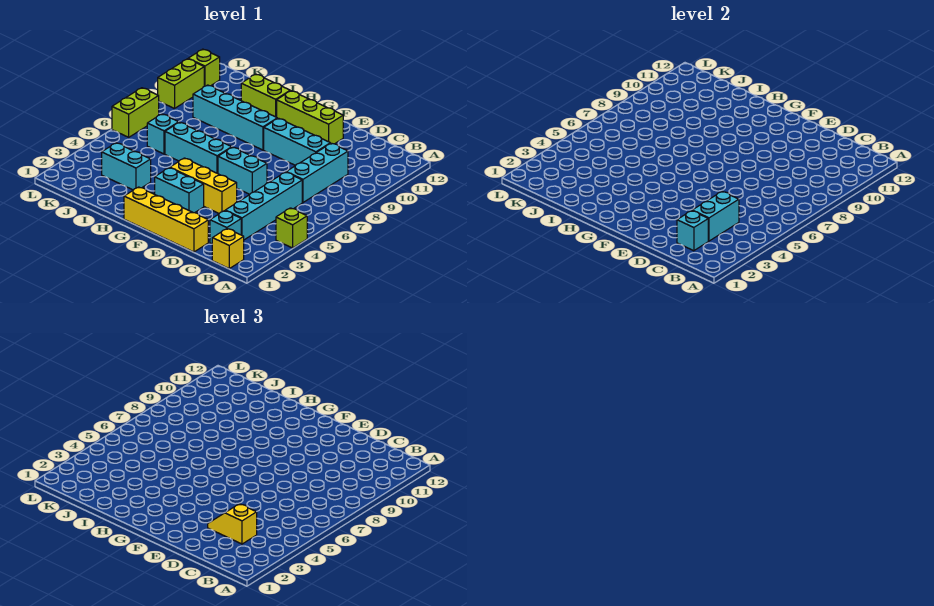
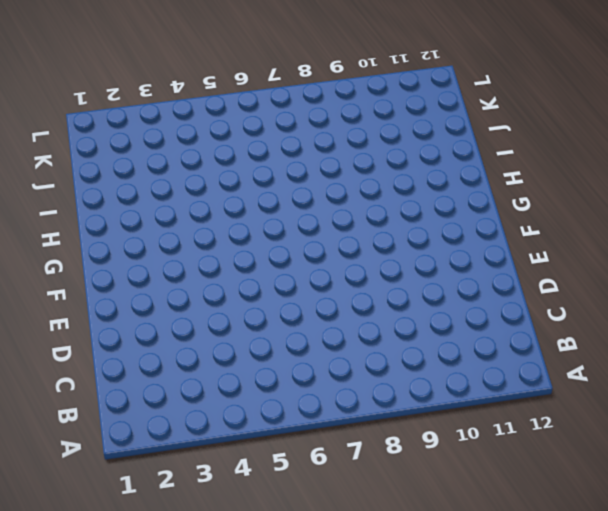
none -> lime brick A4 level 1
none -> yellow brick B1 level 1
none -> cyan brick C2 level 1

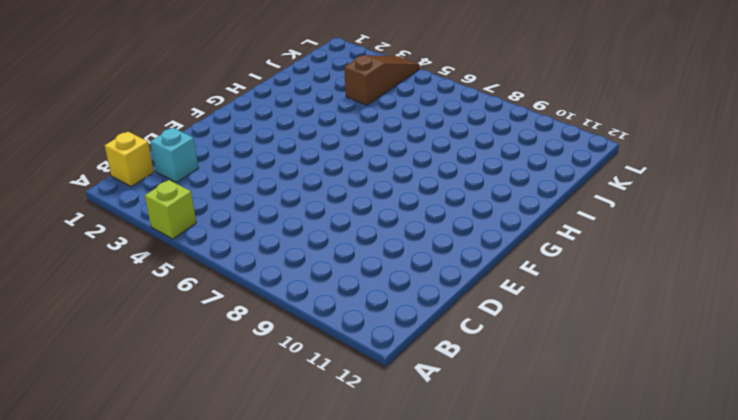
brown slope J4:L4 level 1 top J -> none
none -> cyan brick C3:C6 level 1
none -> cyan brick C7:C9 level 1
none -> yellow brick D1:G1 level 1

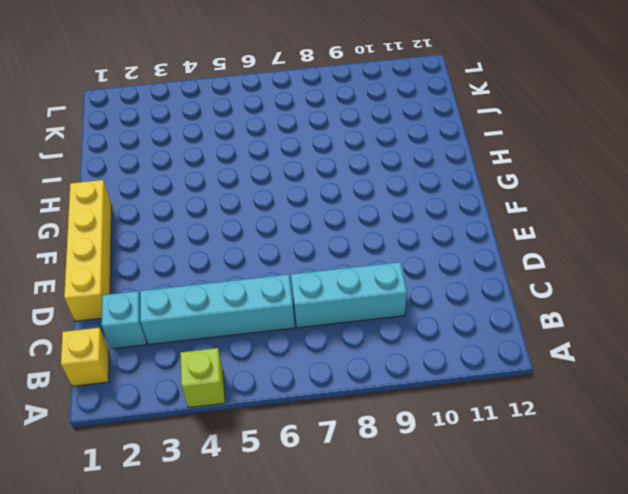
none -> cyan brick D9:F9 level 1
none -> yellow brick E4:G4 level 1
none -> cyan brick E6:F6 level 1

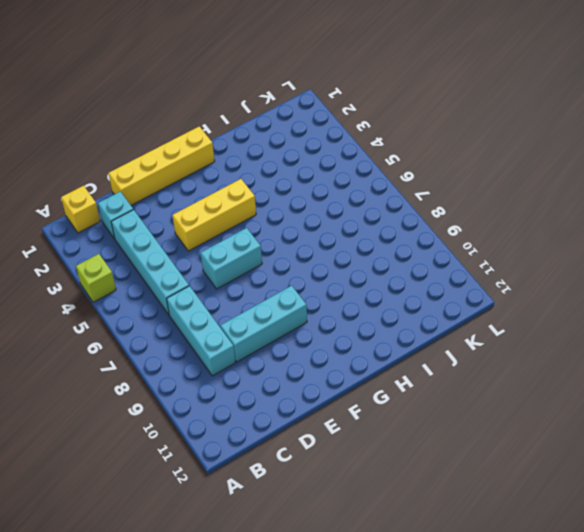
none -> lime brick E11:G11 level 1
none -> cyan brick F3:G3 level 1
none -> cyan brick G6:I6 level 1

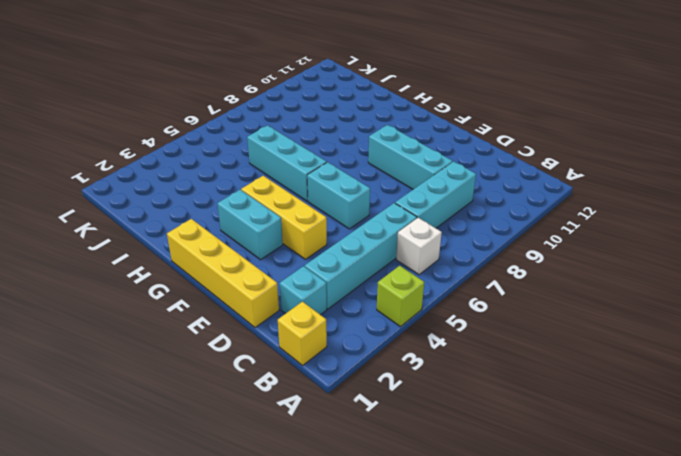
white brick B6 level 1 -> none
none -> lime brick E11:G11 level 1
none -> cyan brick G9:J9 level 1
none -> lime brick H11:I11 level 1

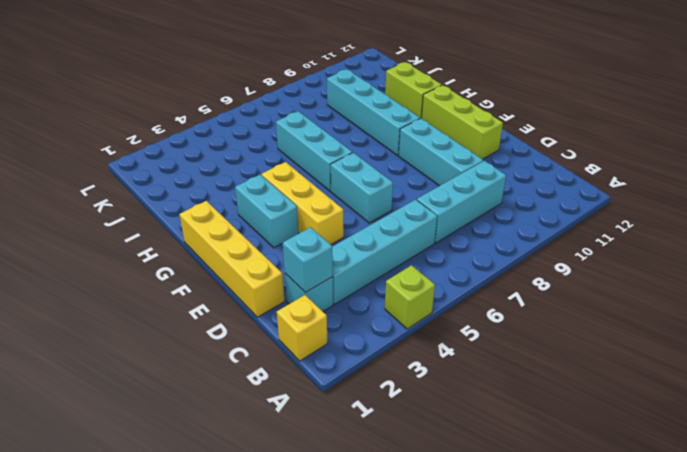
none -> cyan brick I3:J3 level 1
none -> cyan brick J6 level 1
none -> lime brick L6:L7 level 1

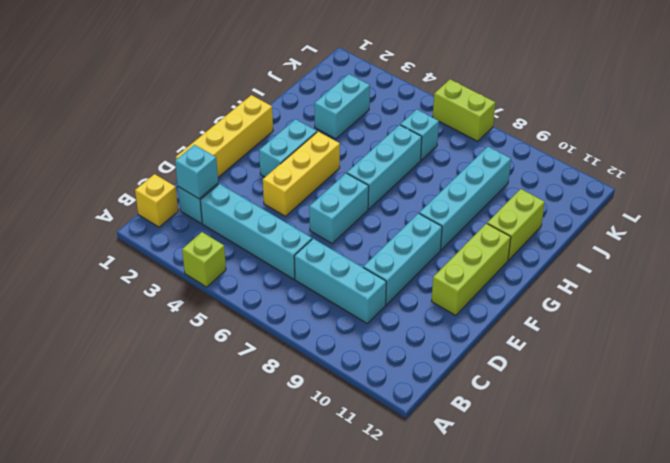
none -> lime brick L9:L10 level 1
none -> lime brick L11 level 1
none -> cyan brick C3:C4 level 2

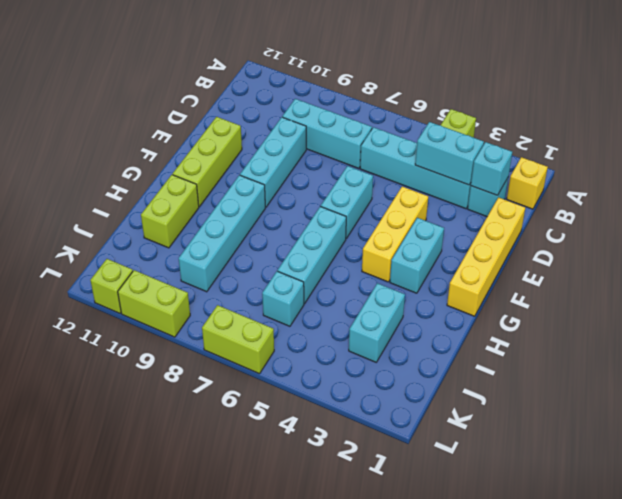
none -> yellow slope C3:D3 level 3 top C

